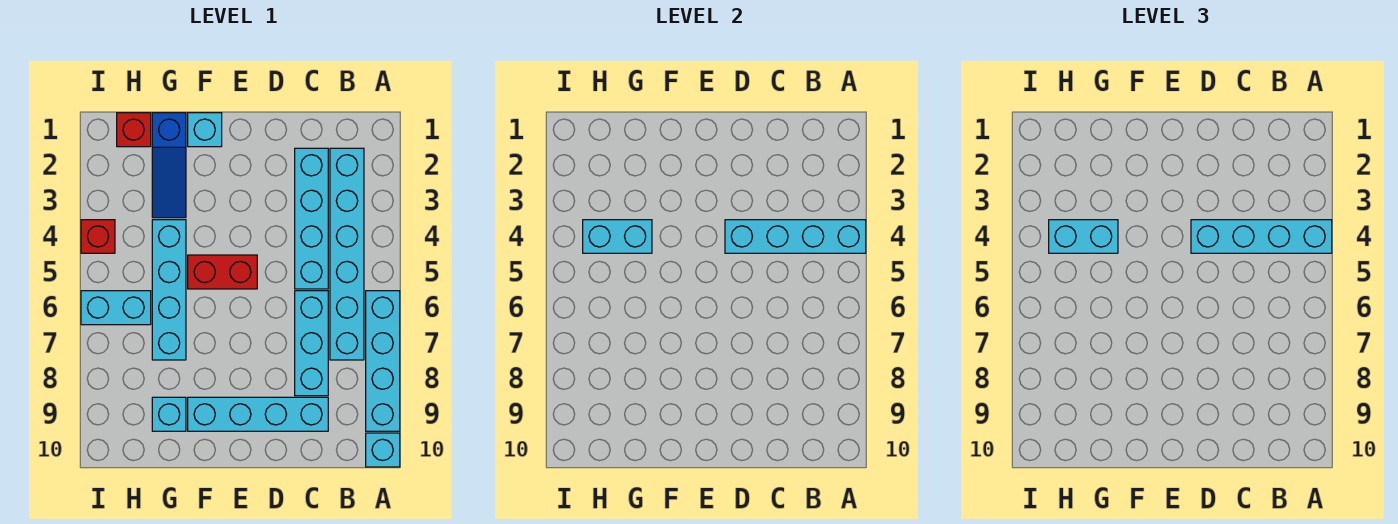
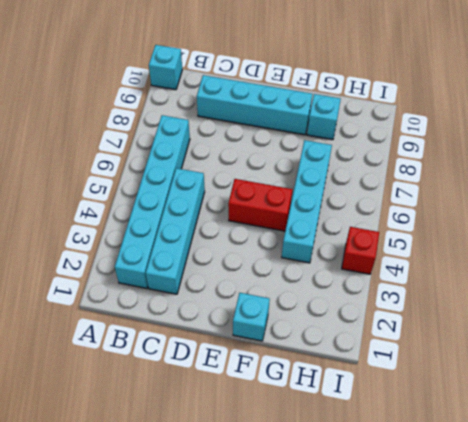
none -> cyan brick A6:A9 level 1
none -> cyan brick C6:C8 level 1
none -> blue slope G1:G3 level 1 top 1

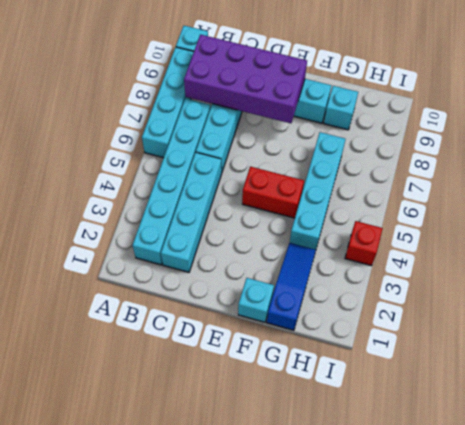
purple brick B8:E9 level 2 -> none
none -> red brick H1 level 1
none -> cyan brick H6:I6 level 1
none -> cyan brick A4:D4 level 2

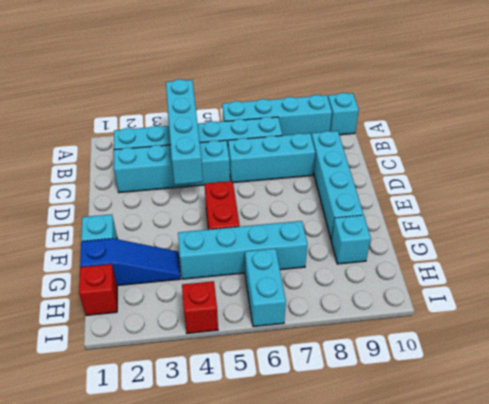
none -> cyan brick G4:H4 level 2
none -> cyan brick A4:D4 level 3
none -> cyan brick G4:H4 level 3

